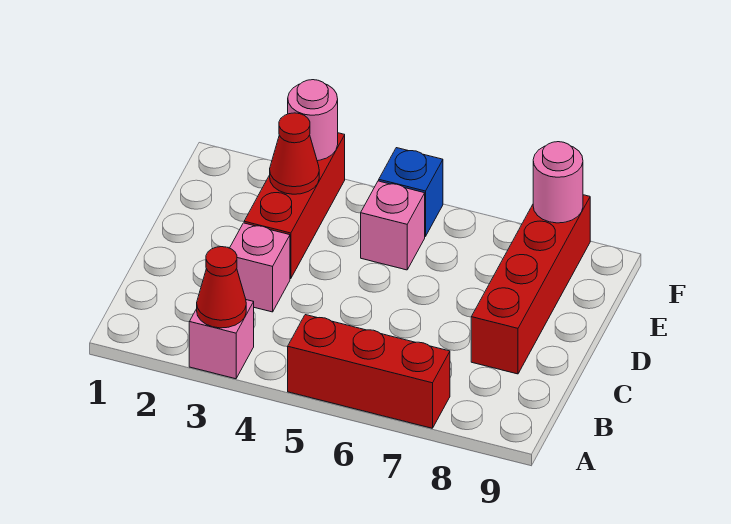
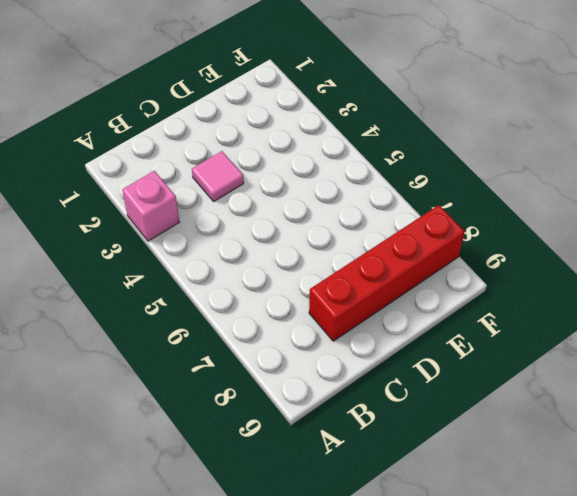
pink tile C3 level 1 -> pink brick C3 level 1
none -> red brick A5:A7 level 1
none -> red brick D3:F3 level 1

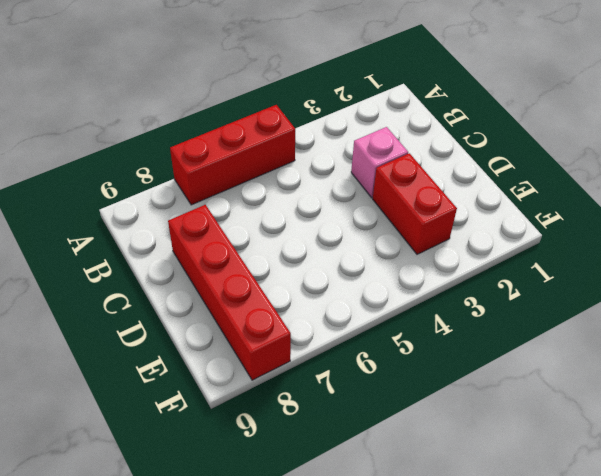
red brick D3:E3 level 1 -> red brick D3:F3 level 1
none -> pink brick A3 level 1
none -> pink brick E5 level 1

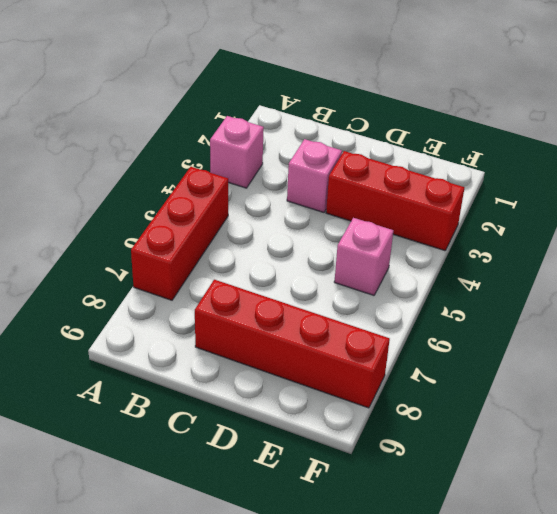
none -> blue brick F5 level 1
none -> red cone A3 level 2

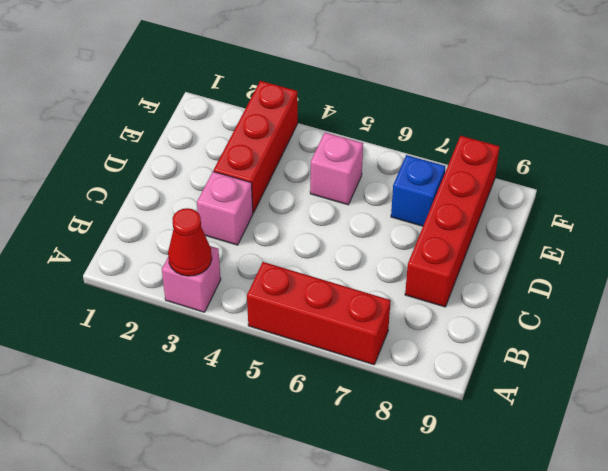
blue brick E7 level 1 -> blue brick F5 level 1
none -> red cone E3 level 2
none -> pink round brick F3 level 2

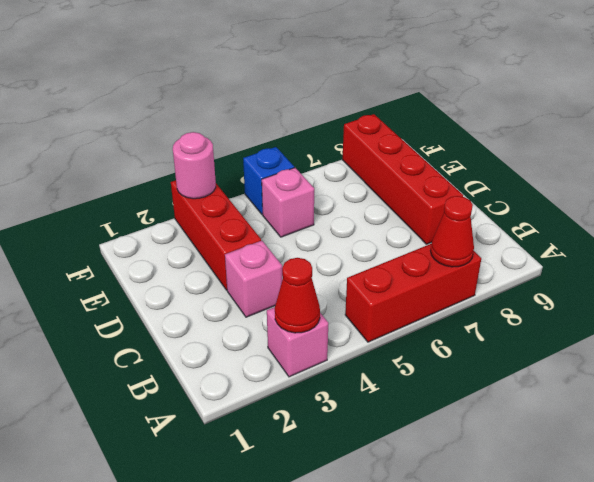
red cone A7 level 2 -> red cone E3 level 2
none -> pink round brick F8 level 2

